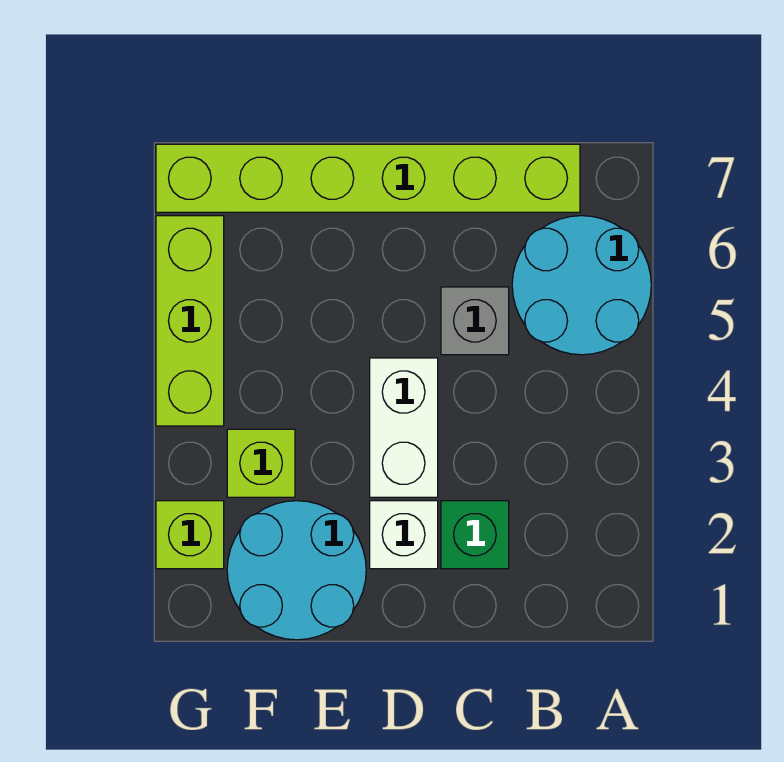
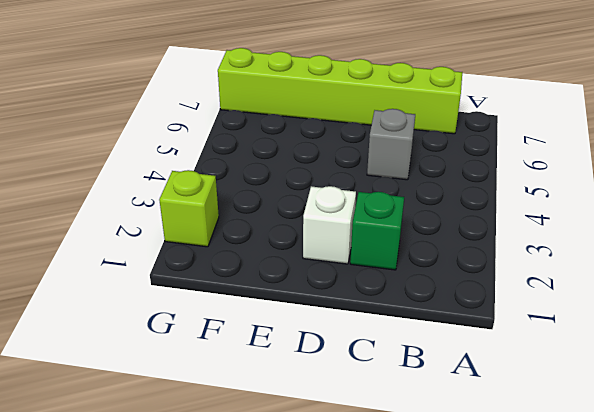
none -> cyan round brick A5:B6 level 1
none -> white brick D3:D4 level 1

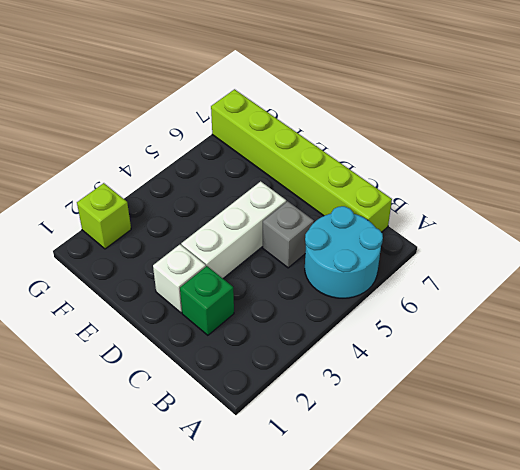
white brick D3:D5 level 1 -> white brick D3:D4 level 1
none -> cyan round brick E1:F2 level 1
none -> lime brick F3 level 1

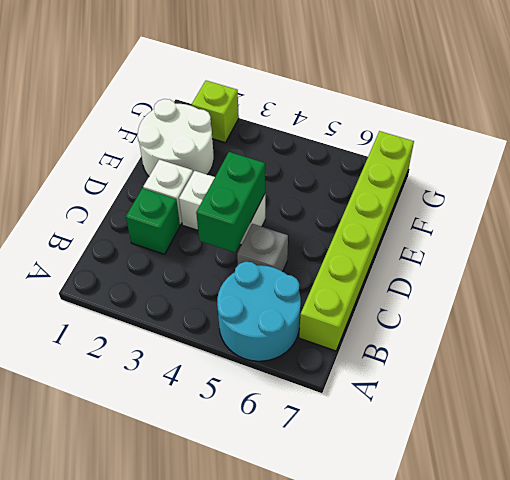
green brick C4:D4 level 2 -> none
white round brick E1:F2 level 1 -> cyan round brick E1:F2 level 1
none -> lime brick F3 level 1
none -> lime brick G4:G6 level 1

